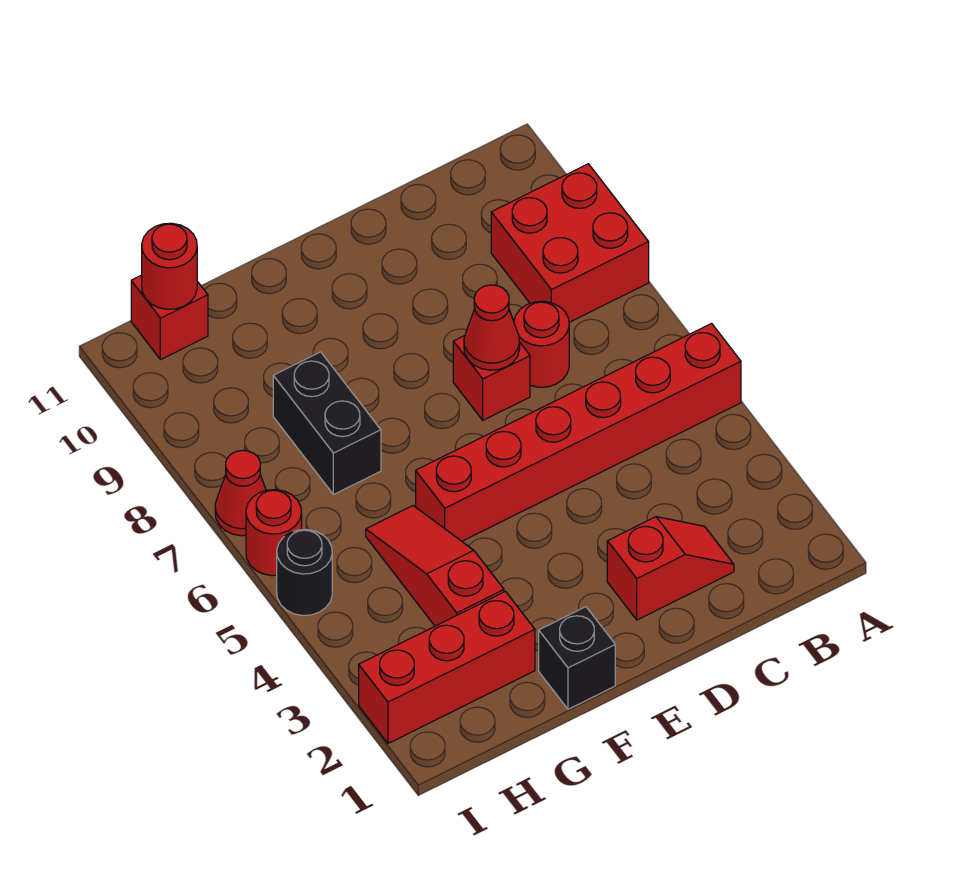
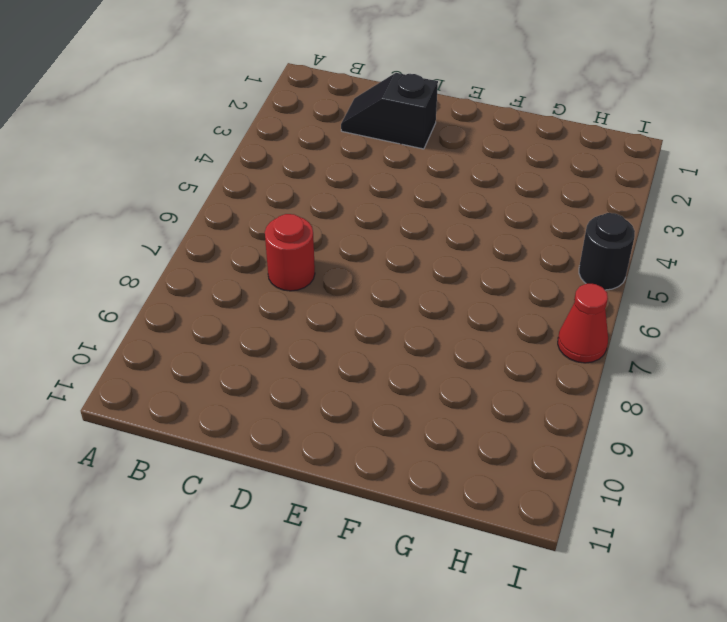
black slope C2:D2 level 1 top D -> red slope C2:D2 level 1 top D
none -> red brick A5:F5 level 1
none -> red brick A8:B9 level 1
none -> red brick D7 level 1

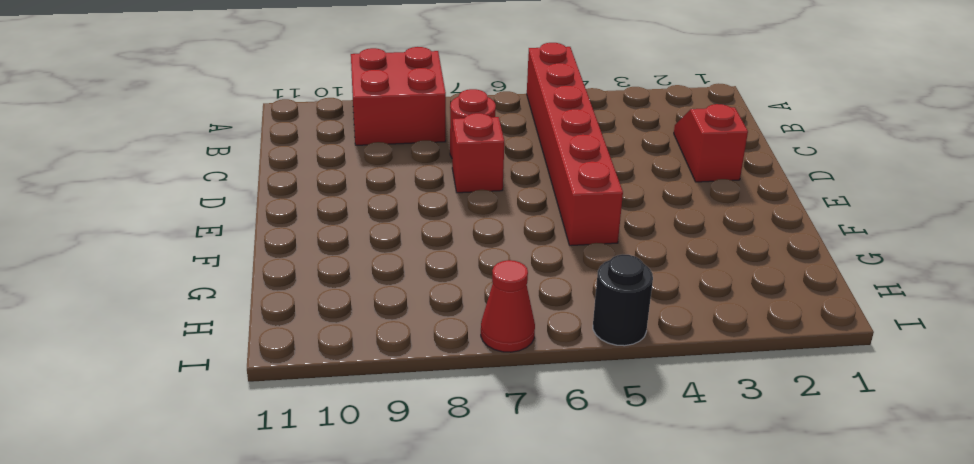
none -> black brick F1 level 1
none -> red brick G2:I2 level 1
none -> red slope G3:G5 level 1 top 3

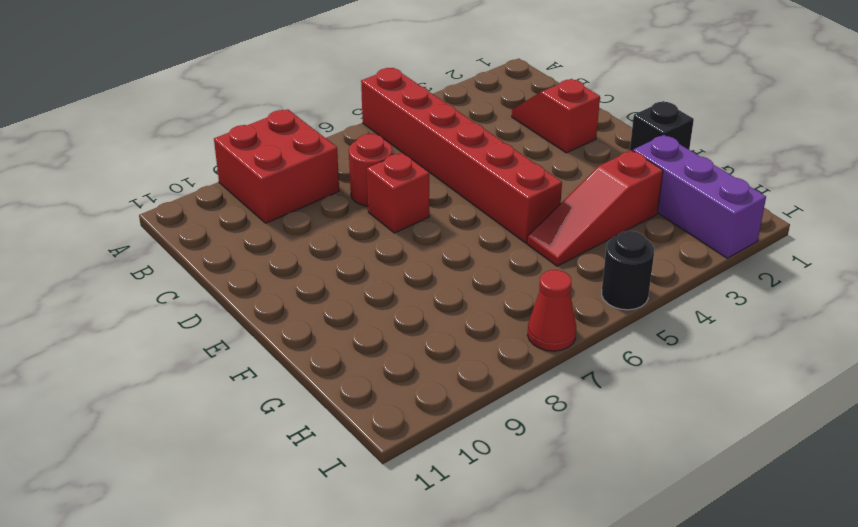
purple brick G2:I2 level 1 -> red brick G2:I2 level 1
none -> black brick G7:G8 level 1
none -> red brick H11 level 1
none -> red round brick I6 level 1

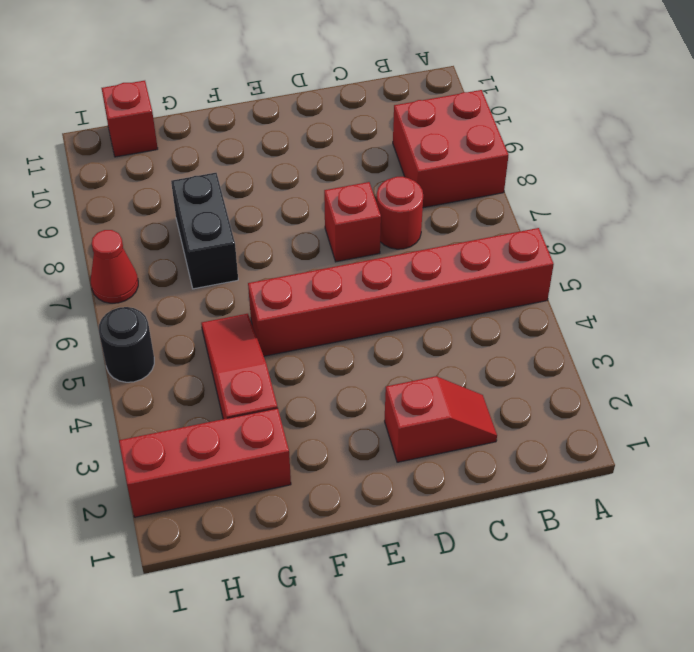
none -> black brick F1 level 1
none -> red round brick I6 level 1
none -> red cone D7 level 2

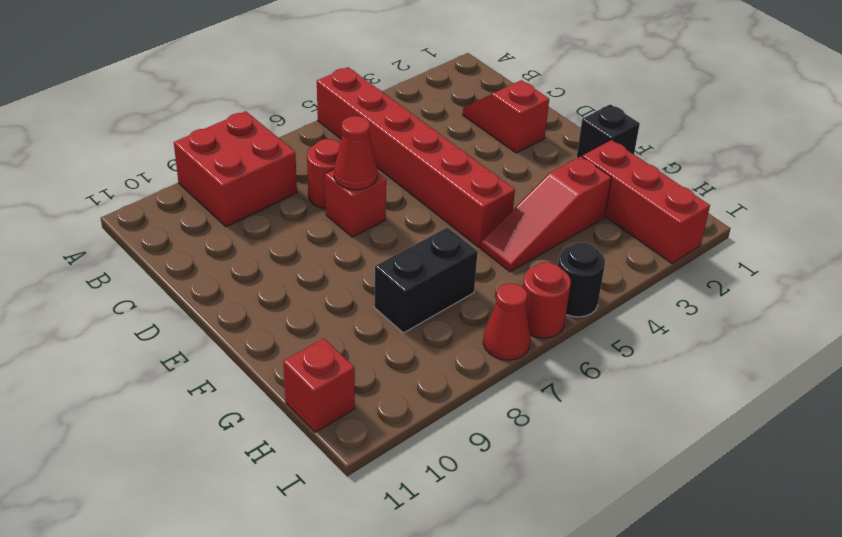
none -> red round brick H11 level 2

